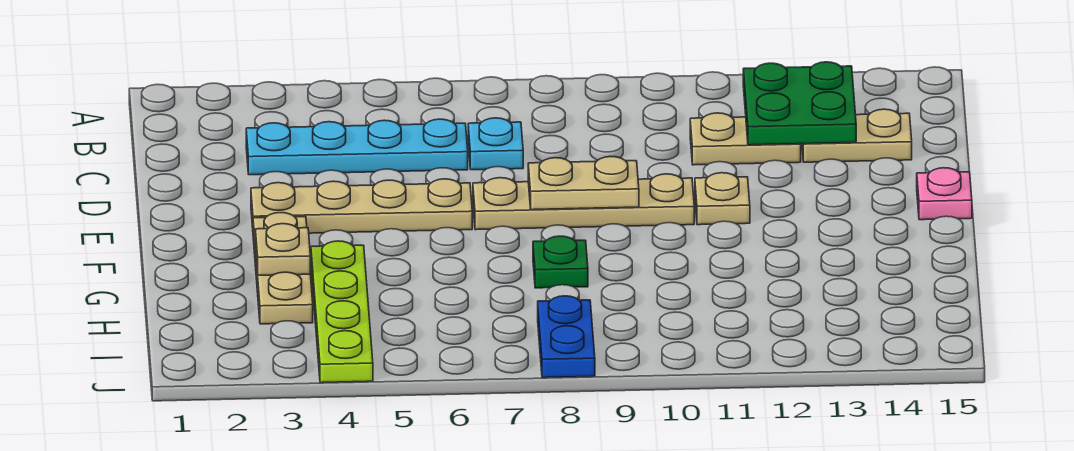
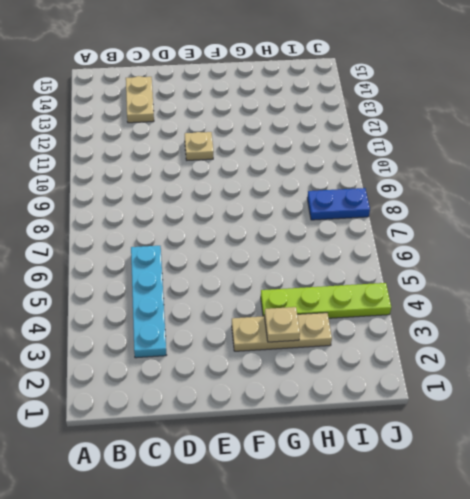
none -> cyan plate C7 level 1
none -> tan plate C11:C12 level 1
none -> tan plate E3:E6 level 1

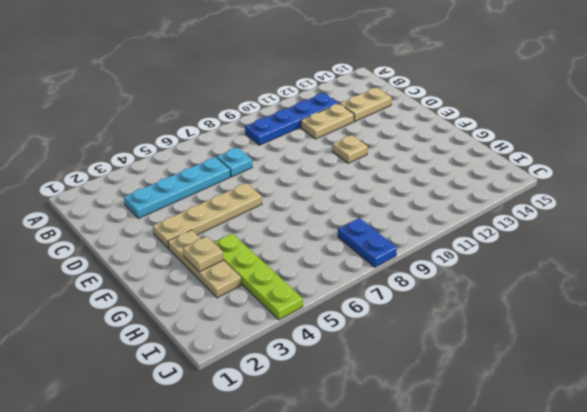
blue plate B9:B12 level 1 -> none
none -> tan plate E7:E10 level 1
none -> pink plate E15 level 1
none -> green plate G8 level 1

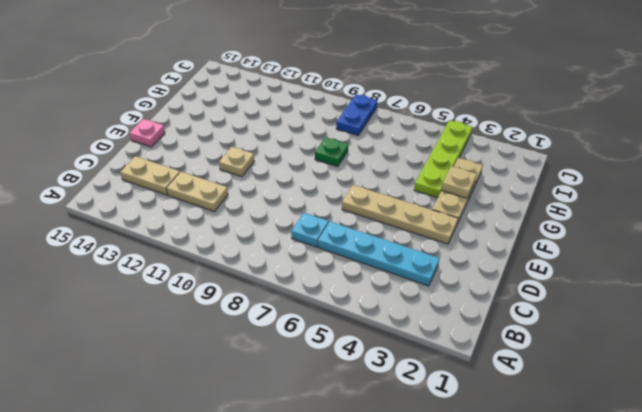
none -> tan plate E7:E10 level 1
none -> green plate B12:C13 level 2
none -> tan plate E8:E9 level 2

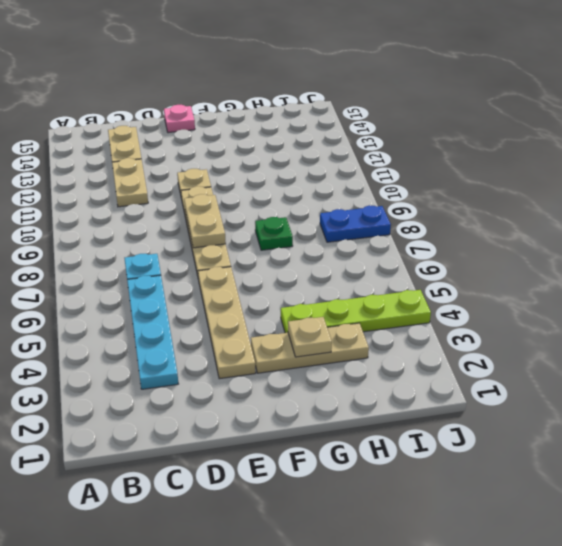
none -> green plate B12:C13 level 2

